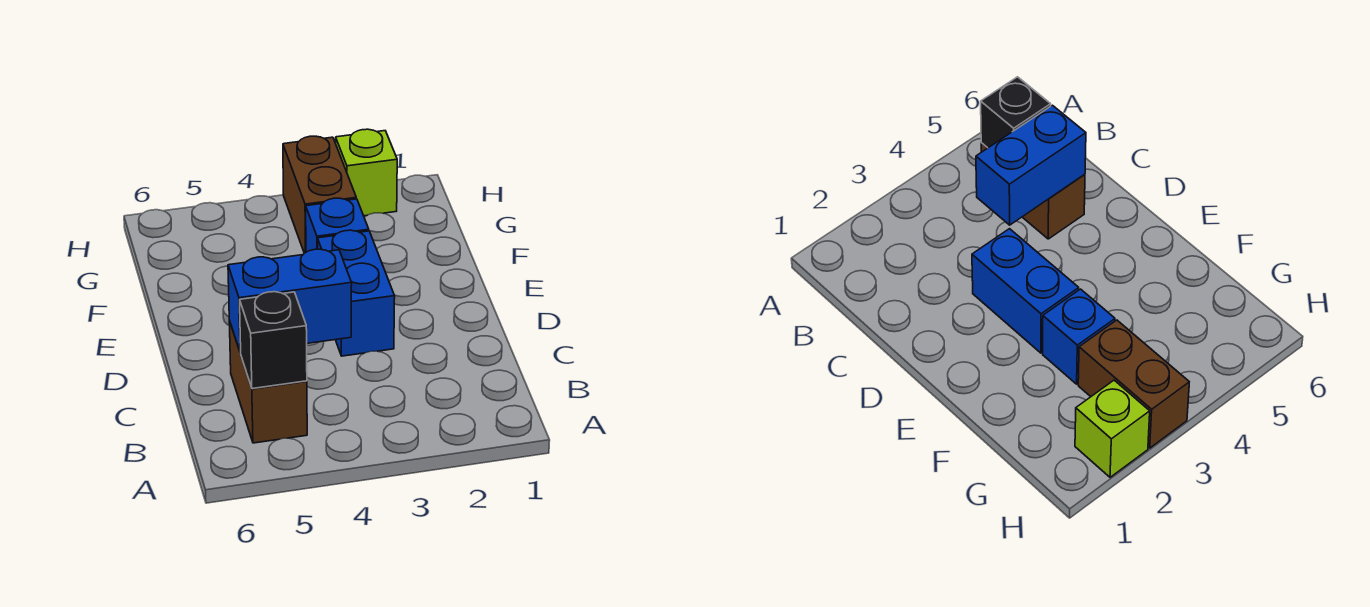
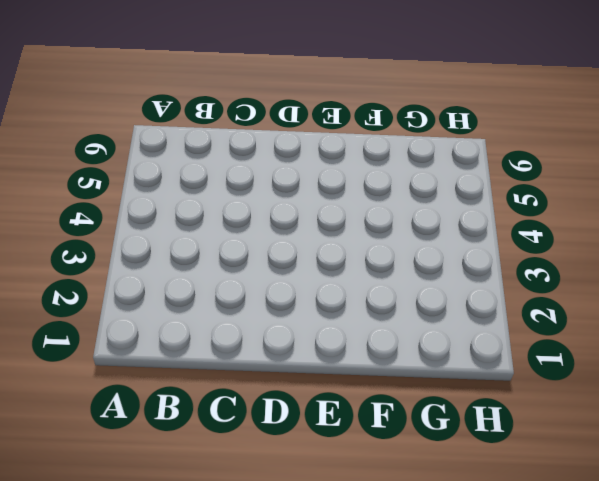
none -> brown brick B5:C5 level 1
none -> blue brick D3:E3 level 1

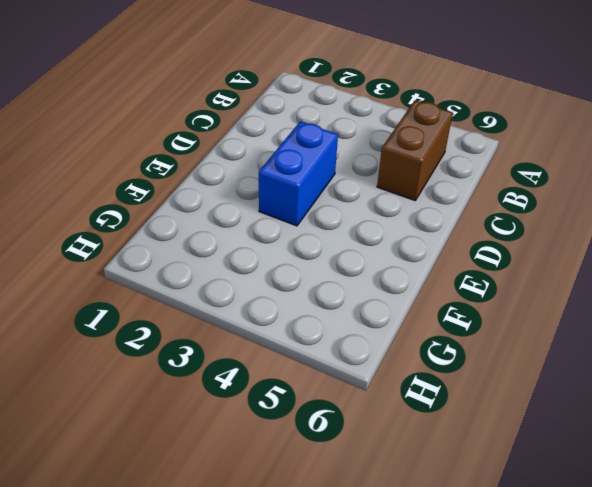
none -> blue brick F3 level 1
none -> brown brick G3:H3 level 1

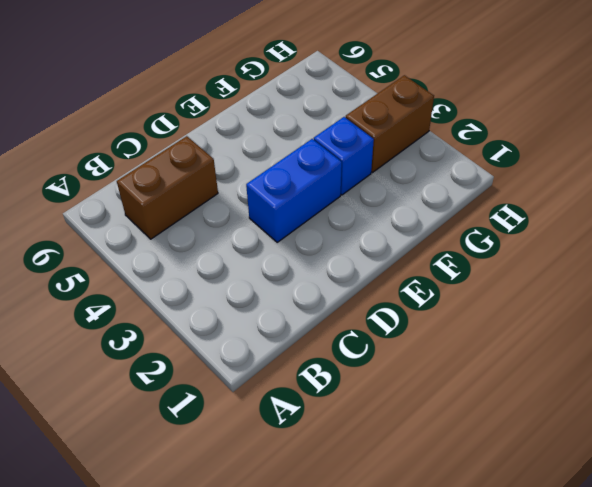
none -> lime brick H2 level 1
none -> black brick B5 level 2

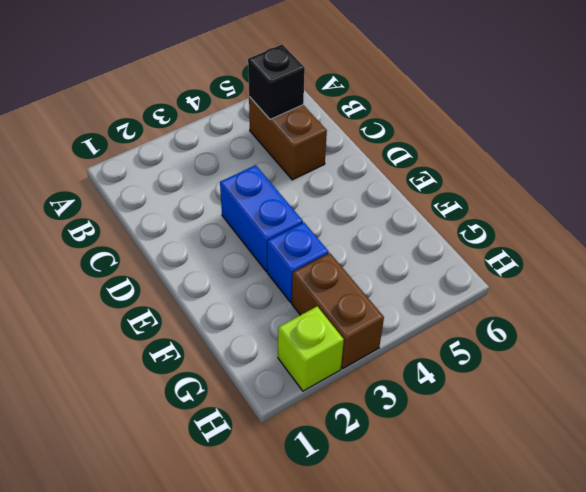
none -> blue brick C4:C5 level 2

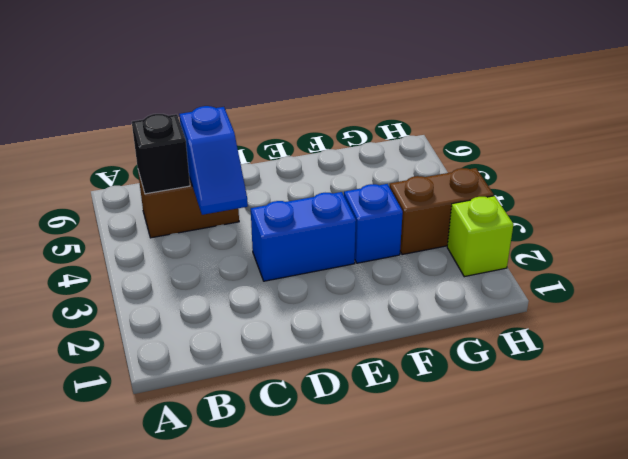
blue slope C4:C5 level 2 top 5 -> blue brick C4:C5 level 2

